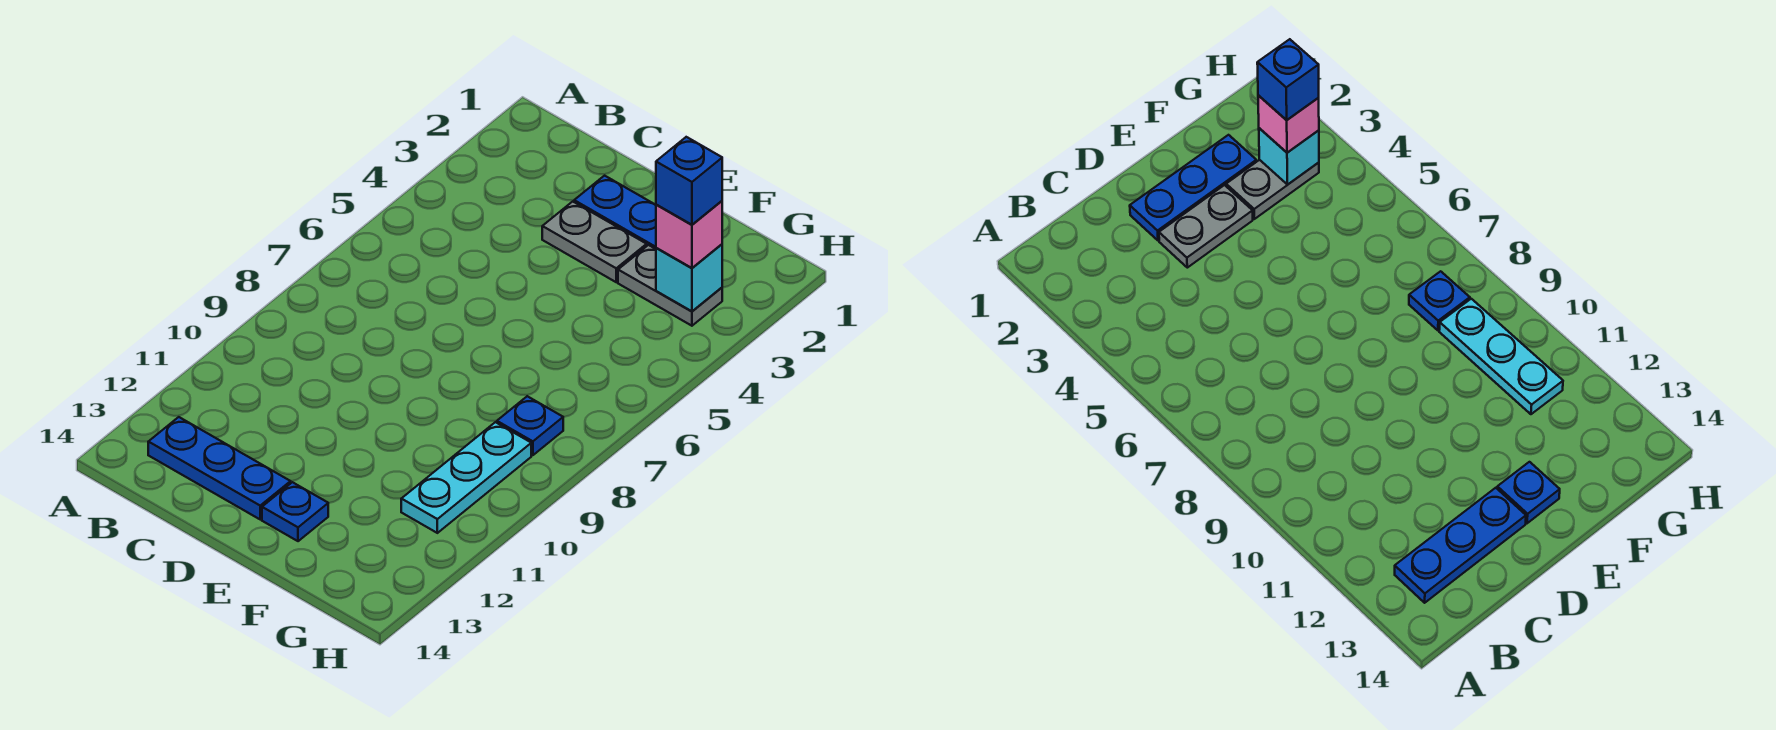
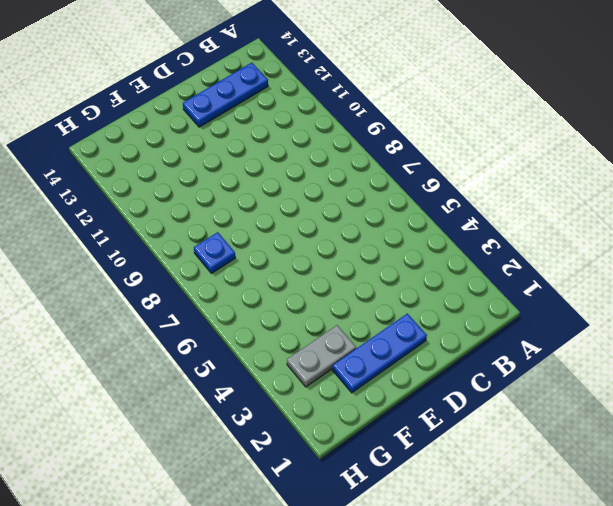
none -> grey plate D3:E3 level 1
none -> blue plate E13 level 1

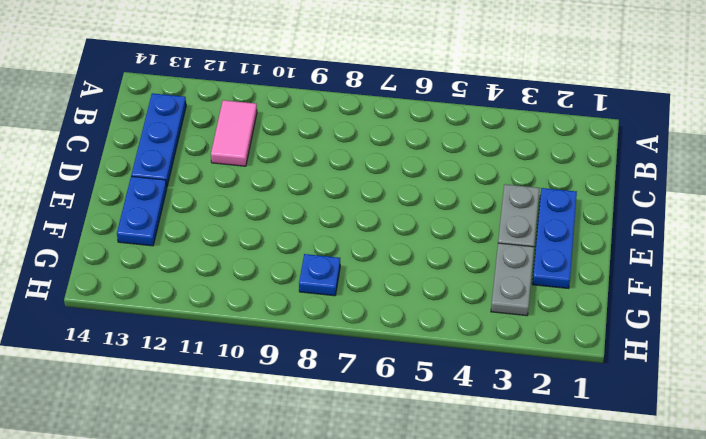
pink tile B11:C11 level 1 -> none
blue plate E13:F13 level 1 -> blue plate E13 level 1
none -> cyan plate G9:G11 level 1
none -> cyan brick G3 level 2

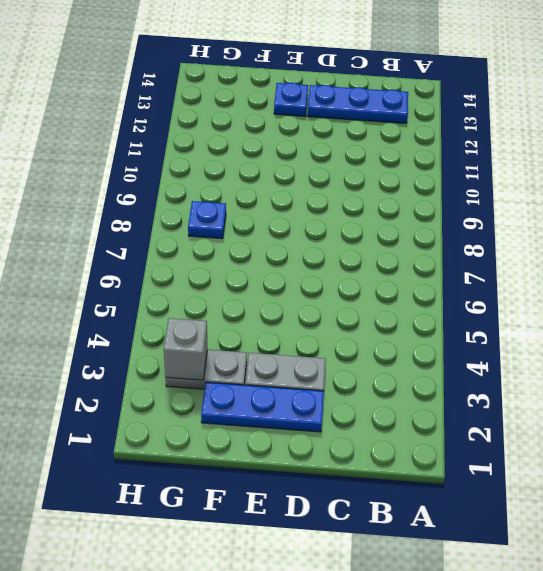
grey brick G3 level 2 -> cyan brick G3 level 2
none -> cyan plate G9:G11 level 1
none -> pink brick G3 level 3

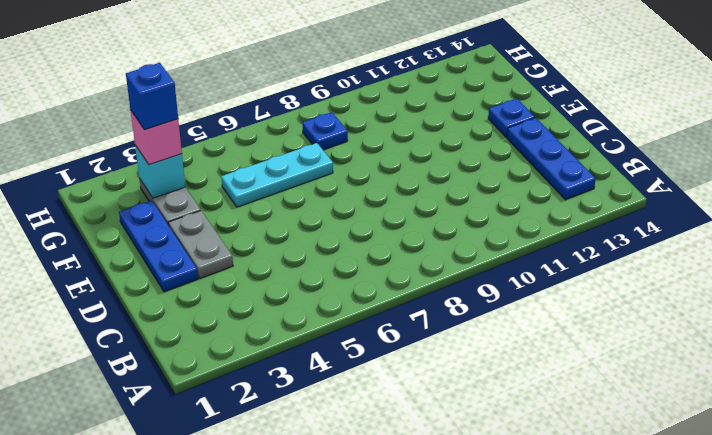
cyan plate F5:F7 level 1 -> cyan plate G9:G11 level 1

